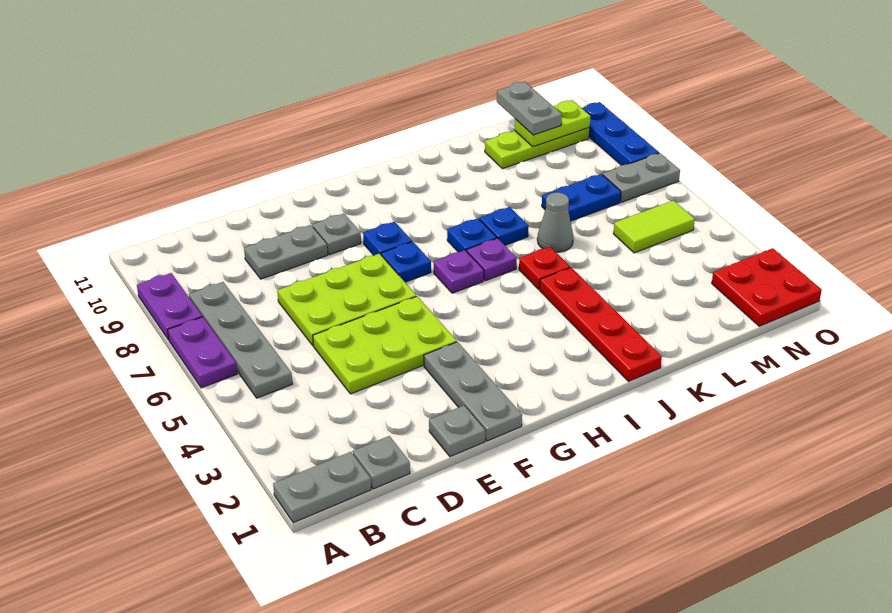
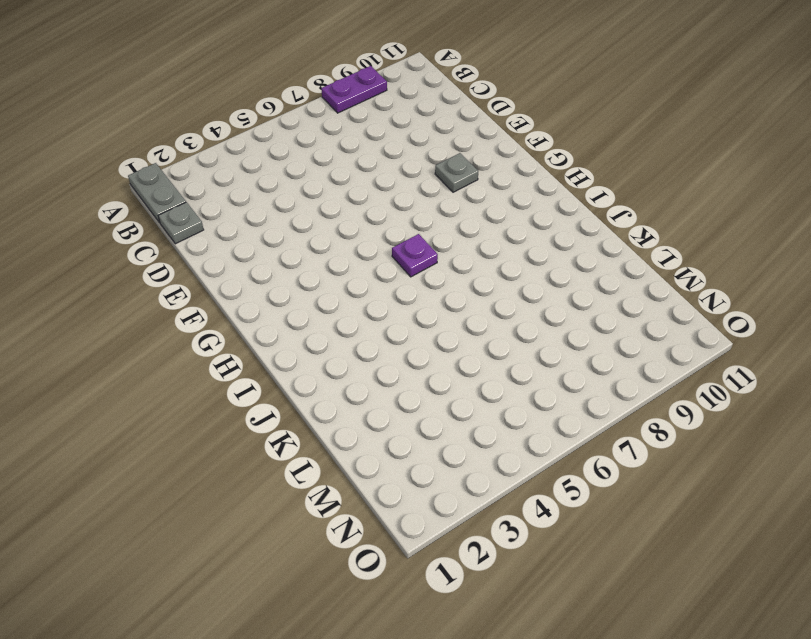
none -> purple plate A6:A7 level 1
none -> grey plate B5:B8 level 1
none -> lime plate D4:F5 level 1

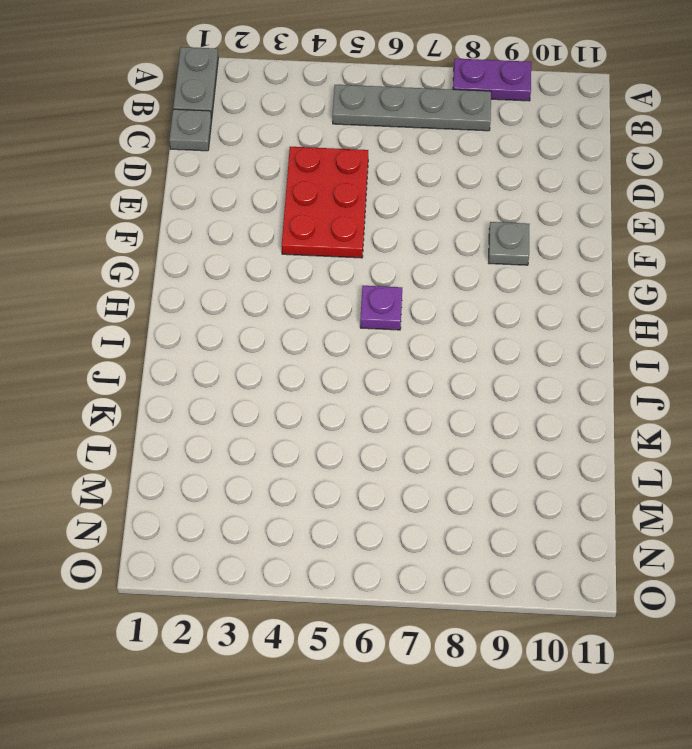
red plate D4:F5 level 1 -> lime plate D4:F5 level 1
none -> purple plate A6:A7 level 1
none -> lime plate D6:F7 level 1
none -> grey plate D9:E9 level 1

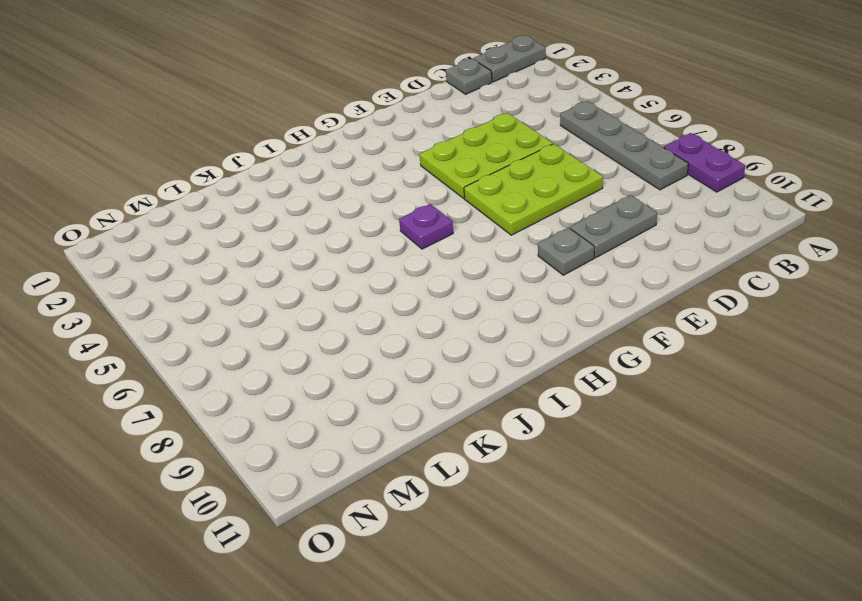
none -> purple plate A6:A7 level 1
none -> grey plate E1 level 1
none -> grey plate F1:F3 level 1

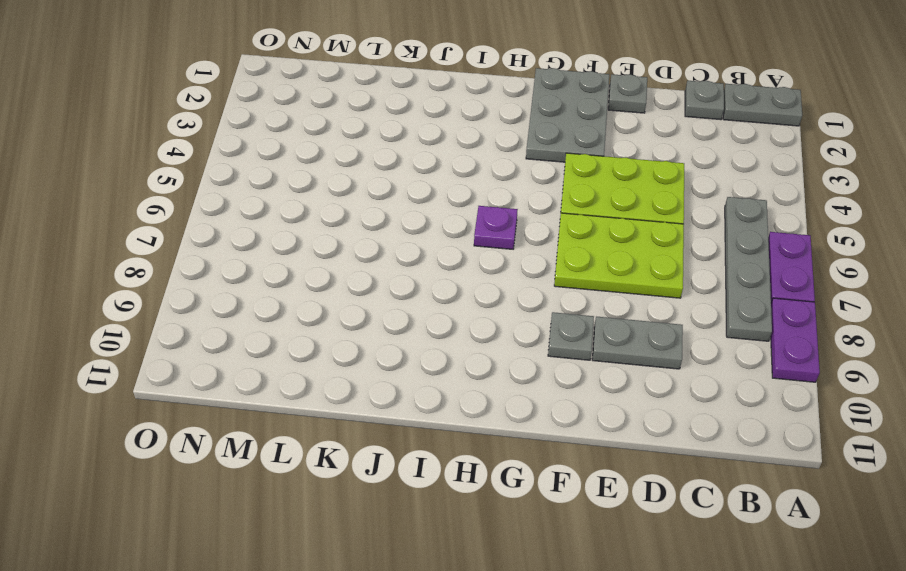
grey plate F1:G3 level 1 -> grey plate F1:F3 level 1
none -> blue plate G7 level 1
none -> blue plate G8 level 1
none -> purple plate I6 level 1

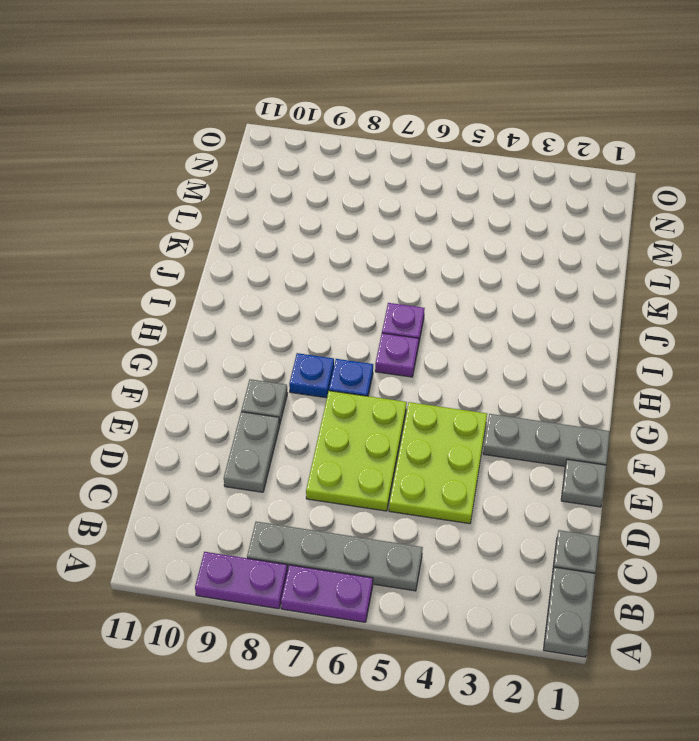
none -> blue plate I7 level 1
none -> red plate J1:J4 level 1
none -> red plate J5 level 1

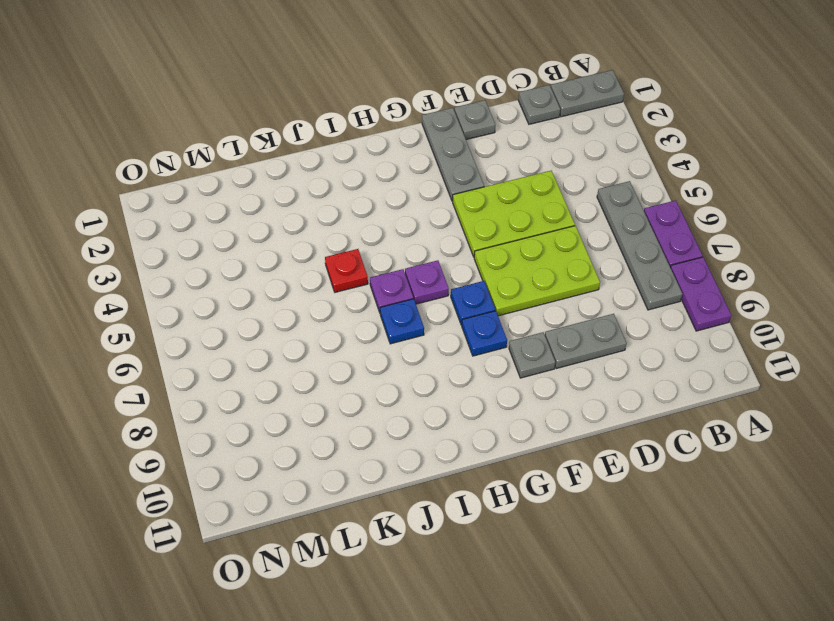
none -> red plate J1:J4 level 1
none -> blue plate J7 level 1
none -> grey cone K6 level 1

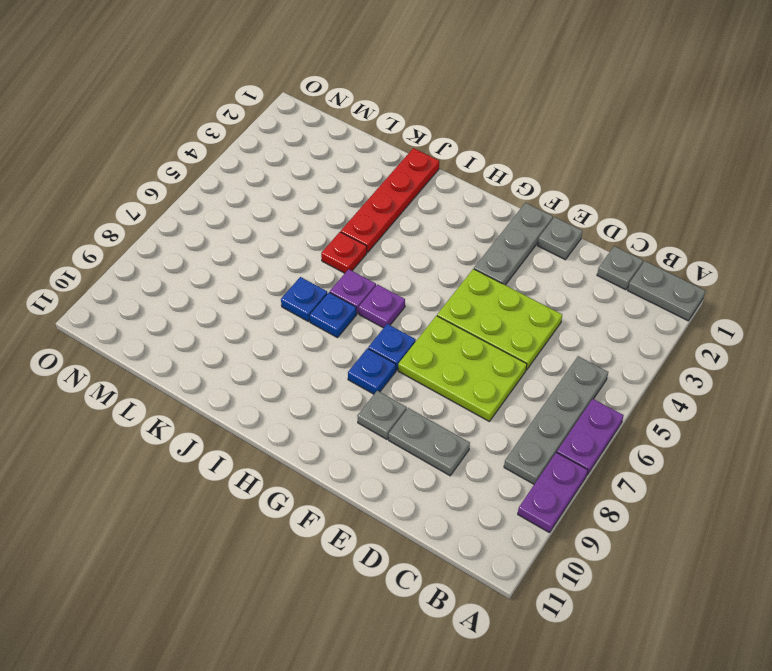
none -> grey cone K6 level 1
none -> blue plate L7:M7 level 1
none -> lime plate L10:N10 level 1

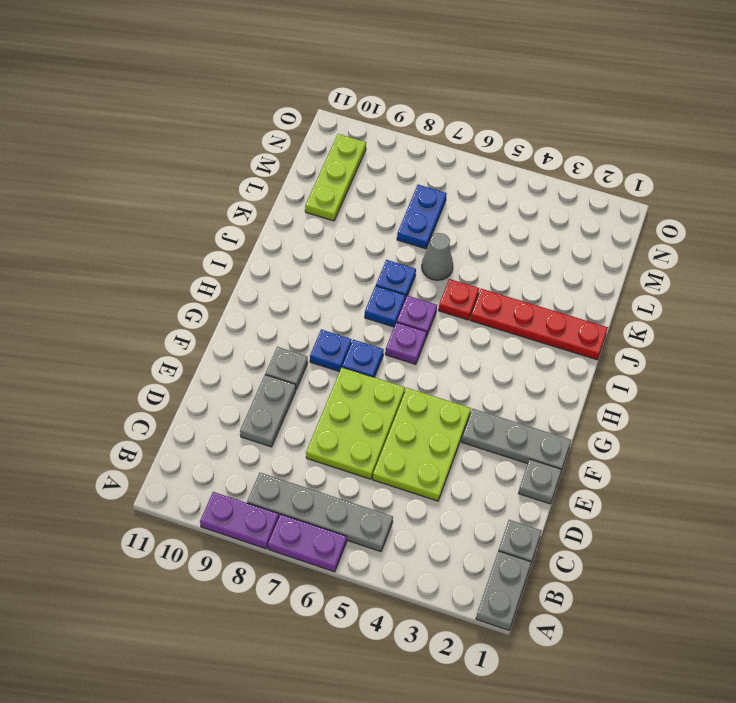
none -> lime tile M5:N5 level 1
none -> red plate N1:O2 level 1
none -> grey plate N7:O7 level 1

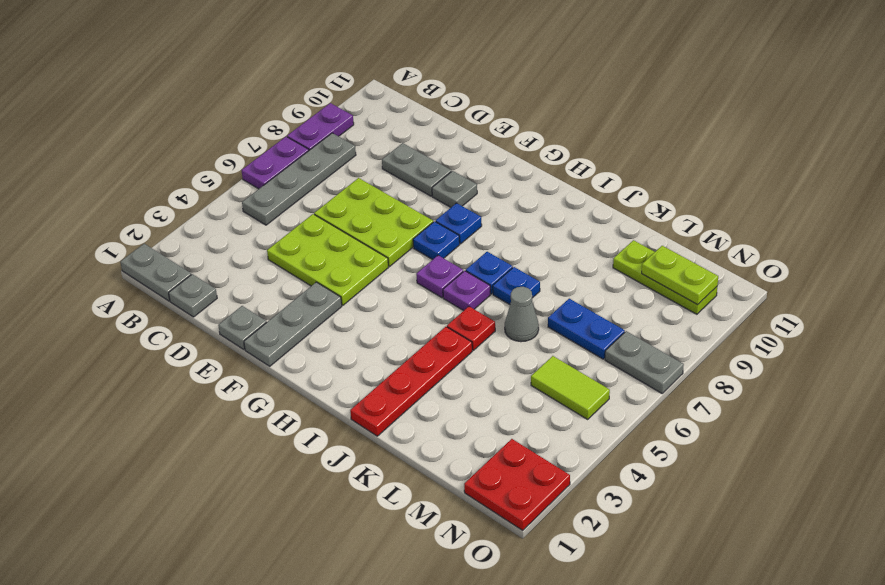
none -> blue plate O8:O10 level 1
none -> grey plate M10:M11 level 3

